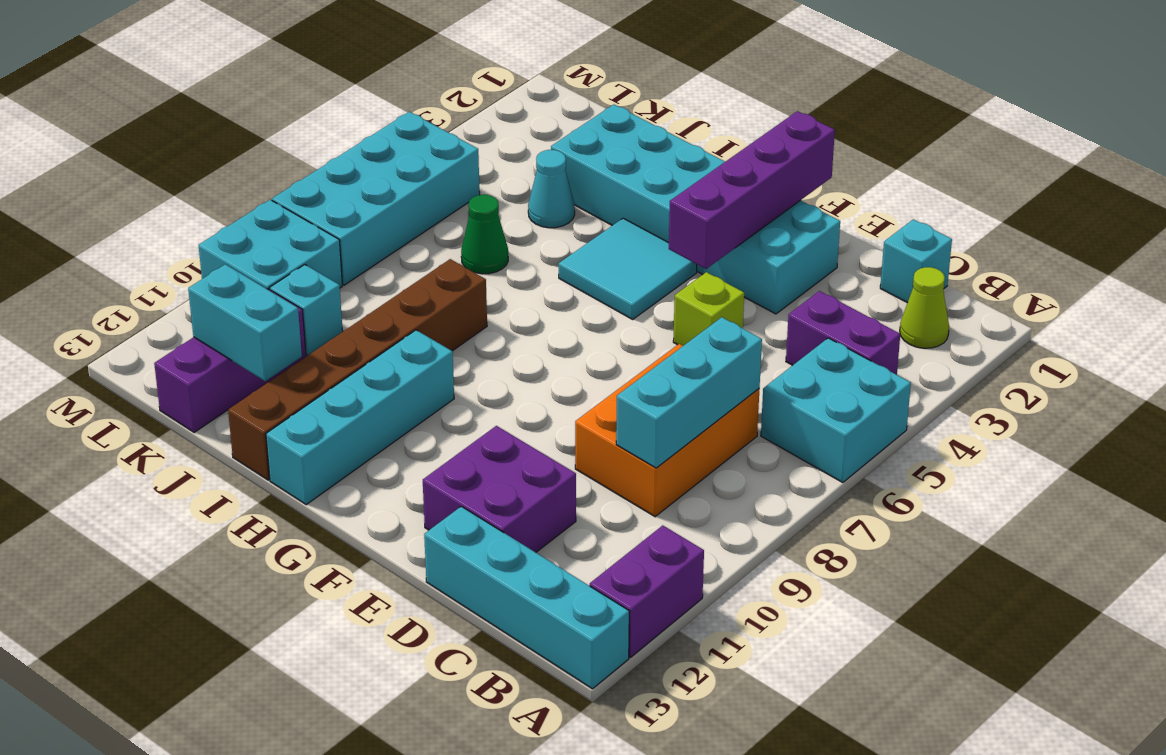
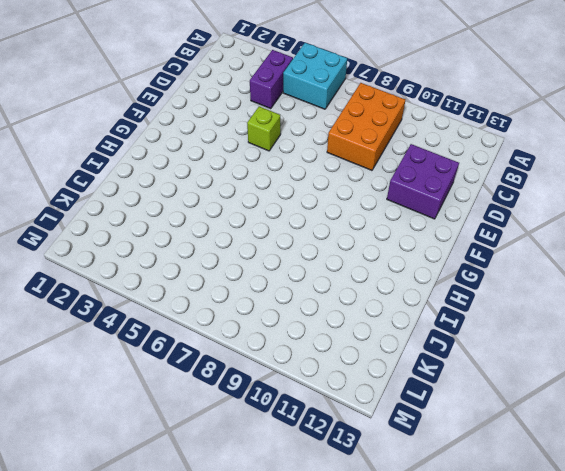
orange brick B8:D9 level 1 -> orange brick C7:D9 level 1
none -> purple brick A11:A12 level 1
none -> cyan brick A13:D13 level 1
none -> lime cone B2 level 1

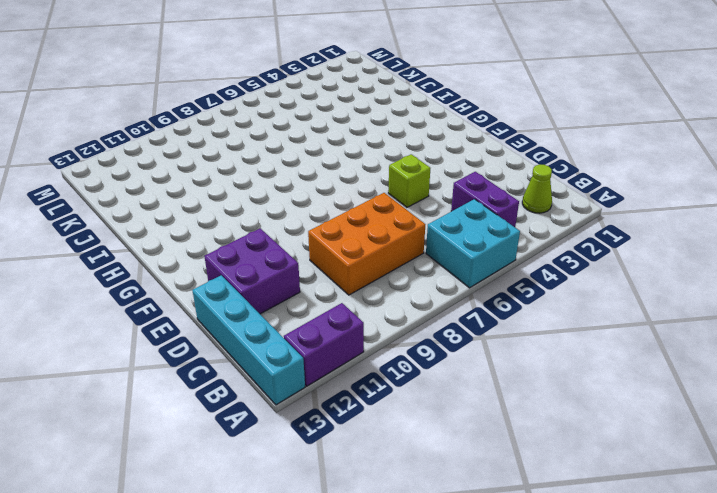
none -> cyan brick C1 level 1
none -> cyan brick E2:J3 level 1
none -> cyan tile G4:H5 level 1

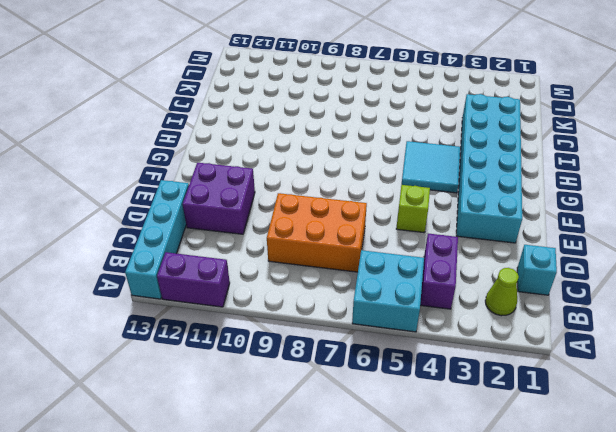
none -> cyan brick H10:H13 level 1
none -> brown brick I8:I13 level 1
none -> cyan cone J4 level 1

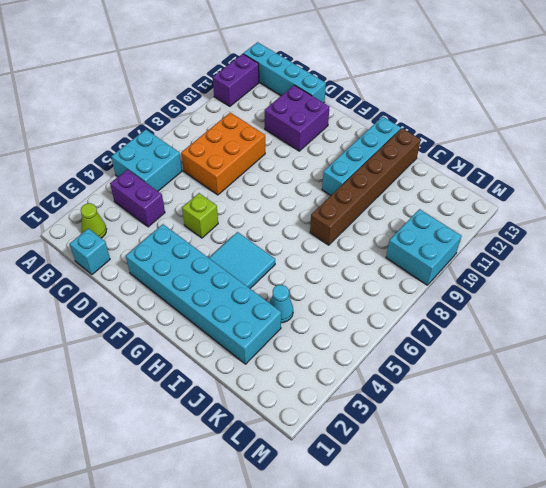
none -> green cone J6 level 1
none -> cyan brick K10 level 1
none -> purple brick K11:K13 level 1

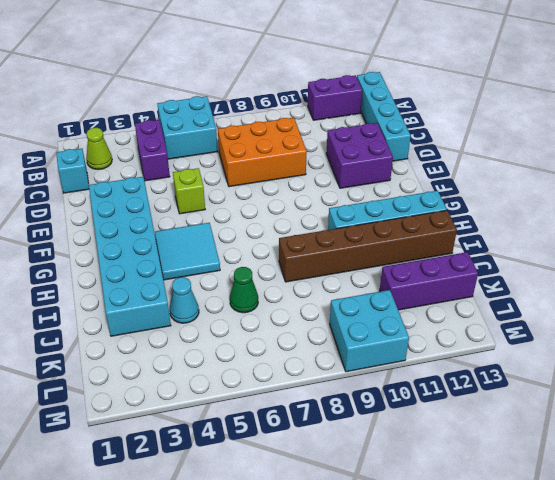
none -> cyan brick K10 level 1
none -> cyan brick L5:M8 level 1
none -> cyan brick C7:C9 level 2

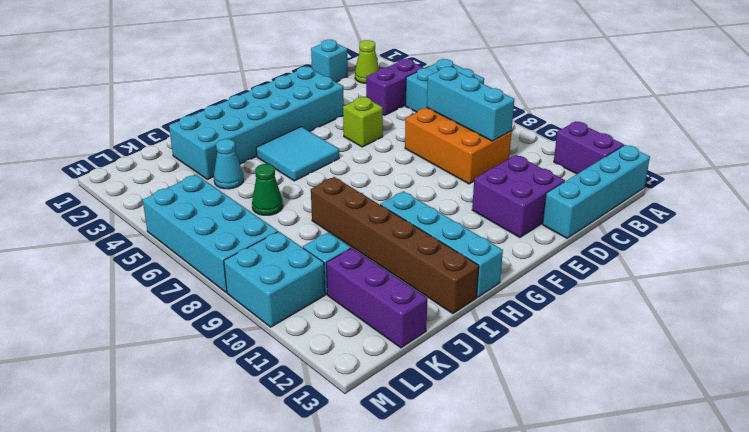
none -> purple brick F1:F4 level 2
none -> cyan brick J12:K12 level 2

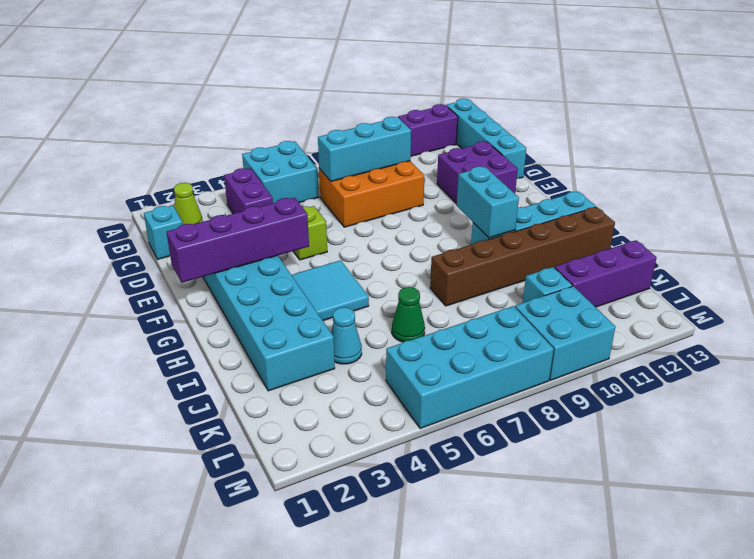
cyan brick G10:H10 level 2 -> cyan brick J12:K12 level 2

